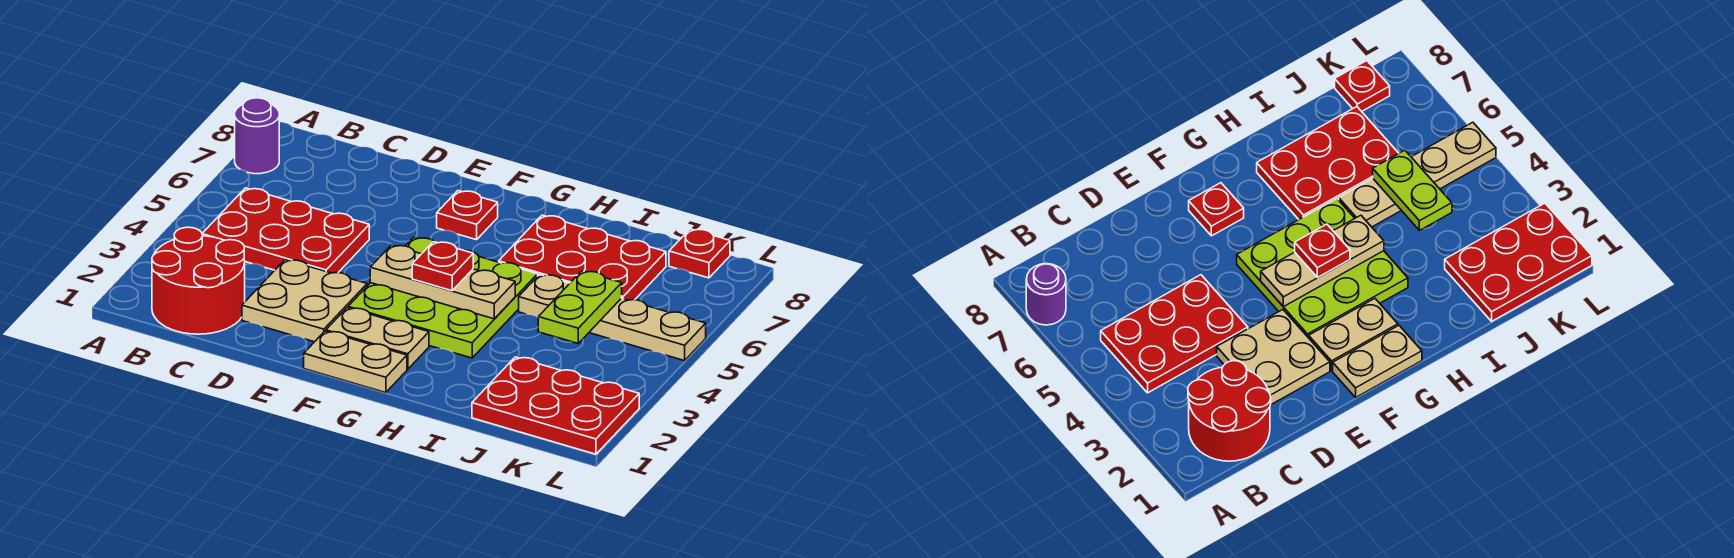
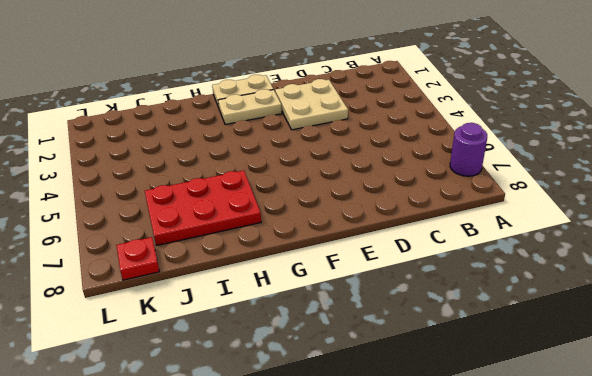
none -> red round brick B1:C2 level 1
none -> red plate B4:D5 level 1
none -> lime plate F3:H5 level 1

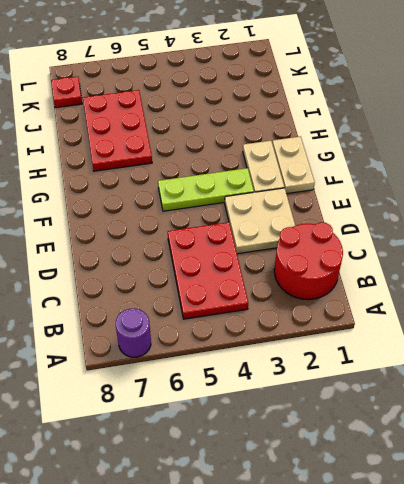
lime plate F3:F5 level 1 -> lime plate F3:H5 level 1
none -> red plate F7 level 1
none -> tan plate I5:L5 level 1
none -> red plate J1:L2 level 1

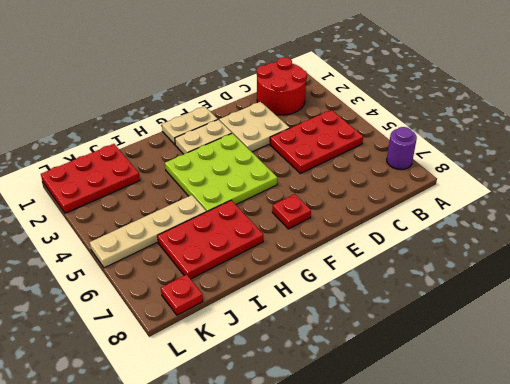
none -> tan plate F4:H4 level 2
none -> lime plate J4:J5 level 2
none -> red plate G4 level 3

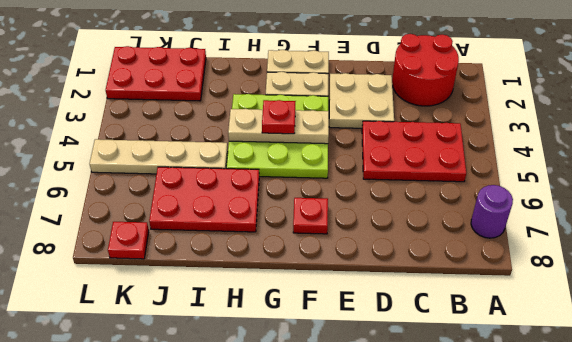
none -> lime plate J4:J5 level 2

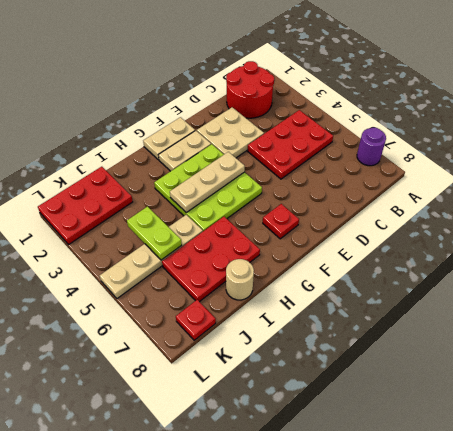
tan round brick I8 level 1 -> none
none -> red plate G4 level 3

